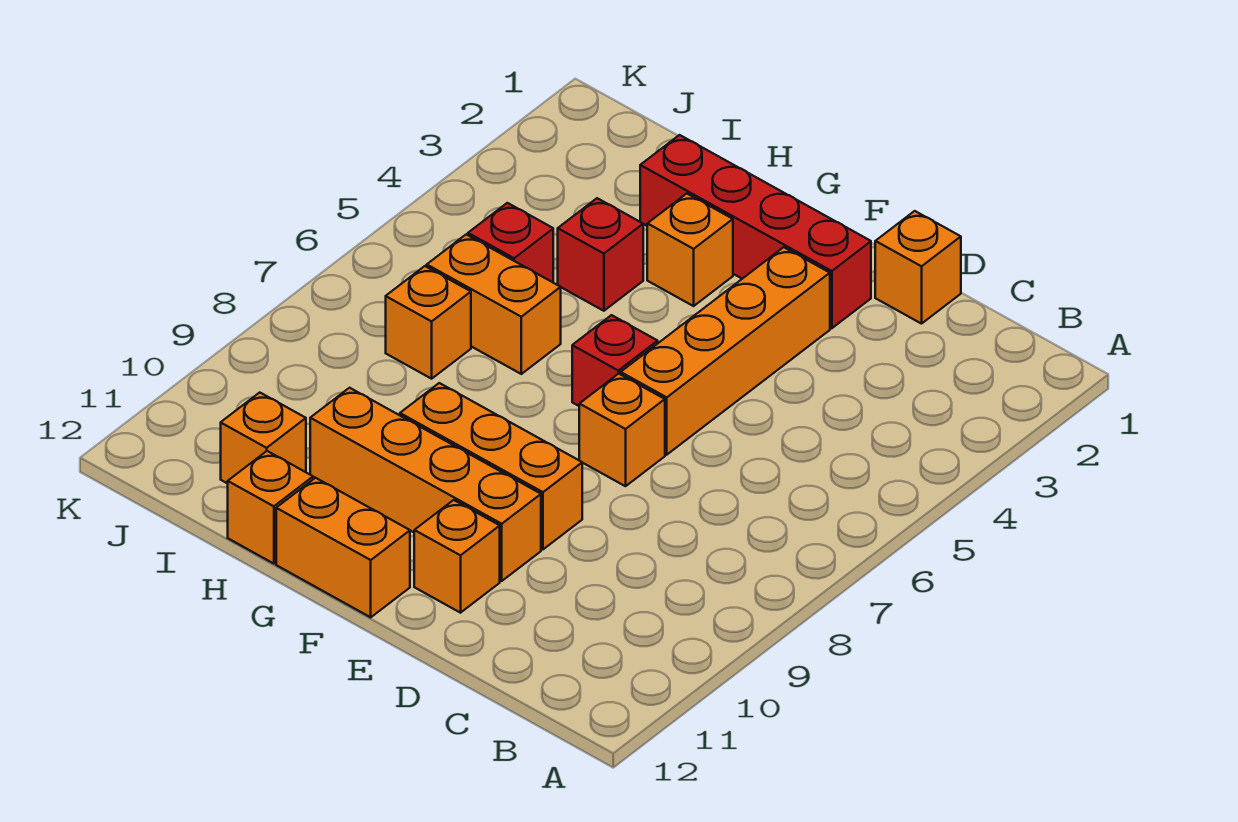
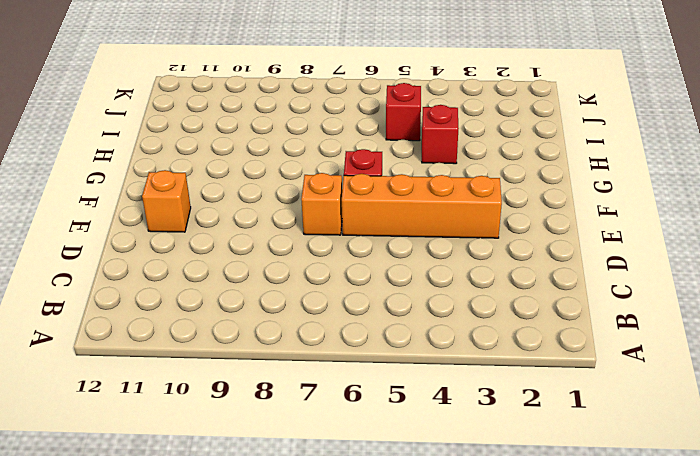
none -> orange brick D1 level 1
none -> red brick E2:H2 level 1
none -> orange brick E9:G9 level 1

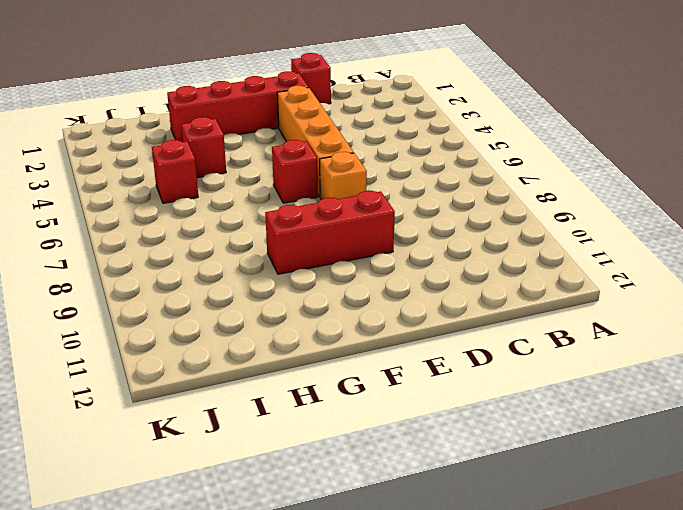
red brick D1 level 1 -> orange brick D1 level 1
red brick E9:G9 level 1 -> orange brick E9:G9 level 1
none -> orange brick E10:H10 level 1
none -> orange brick E11 level 1
none -> orange brick F12:G12 level 1

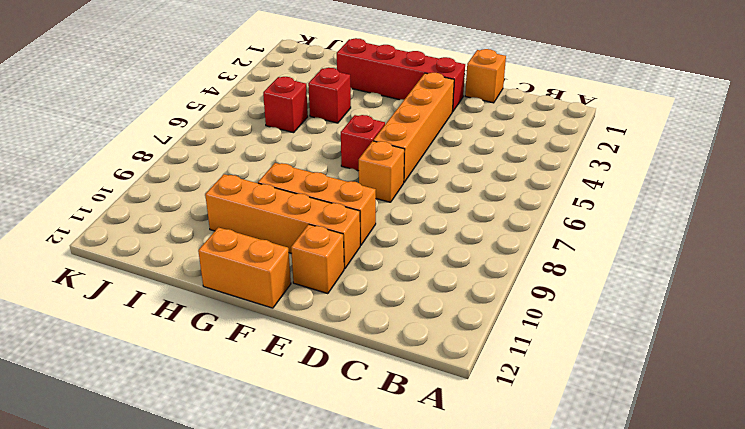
none -> orange brick G3 level 1
none -> orange brick H6:I6 level 1
none -> orange brick H12 level 1

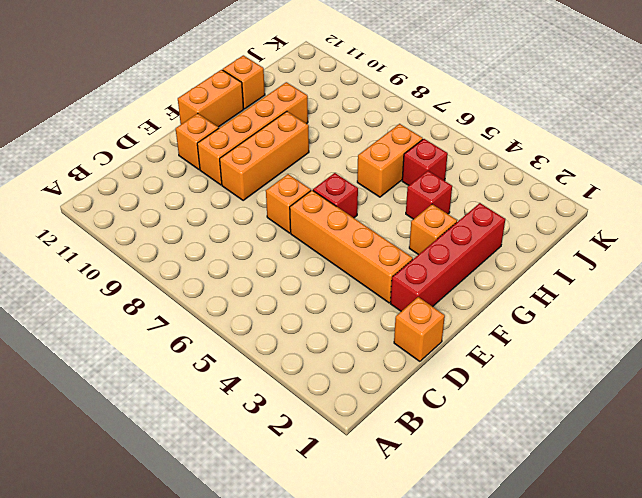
none -> orange brick I7 level 1
none -> orange brick I11 level 1

